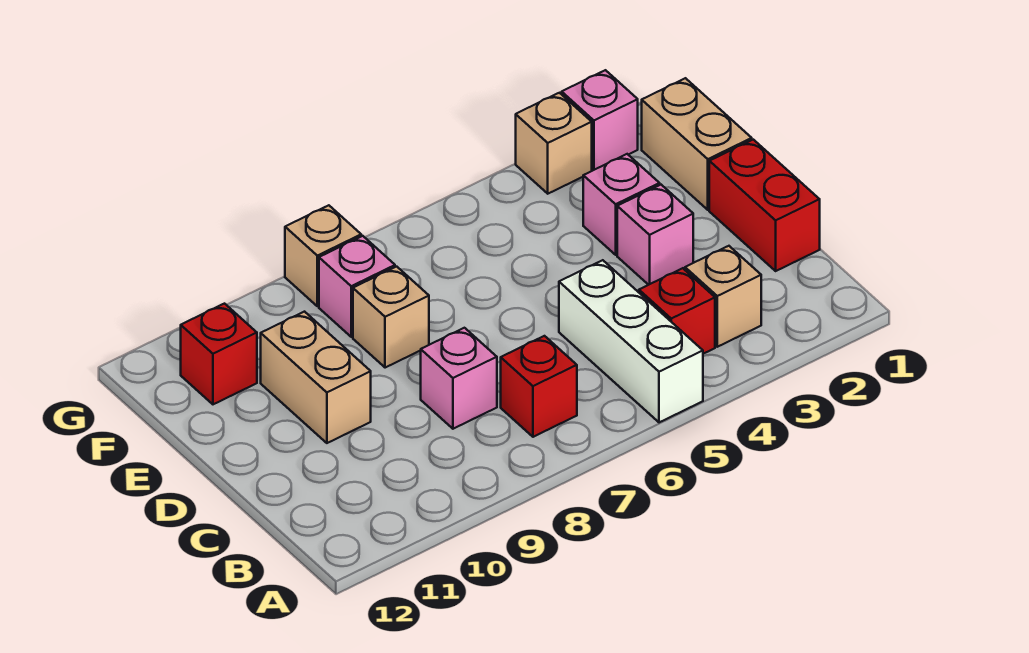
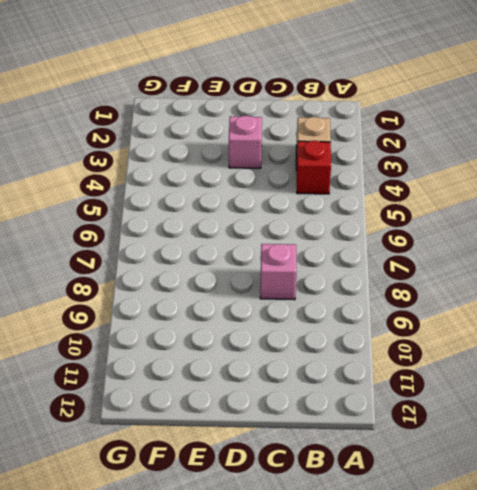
none -> white brick A5:C5 level 1
none -> red brick B7 level 1
none -> red brick C1:D1 level 1

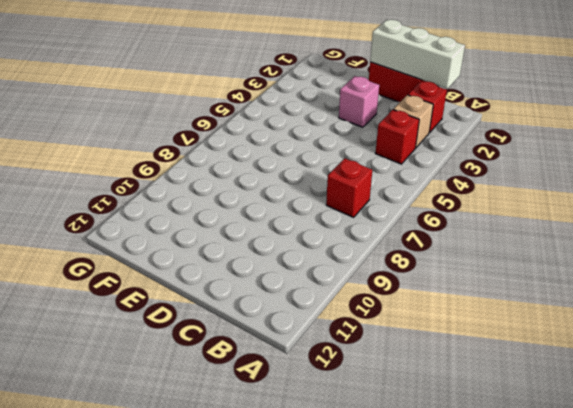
white brick B1:D1 level 2 -> white brick A5:C5 level 1
red brick B2 level 1 -> red brick F11 level 1
none -> pink brick C8 level 1
none -> tan brick D10:E10 level 1
none -> tan brick E1:F1 level 1

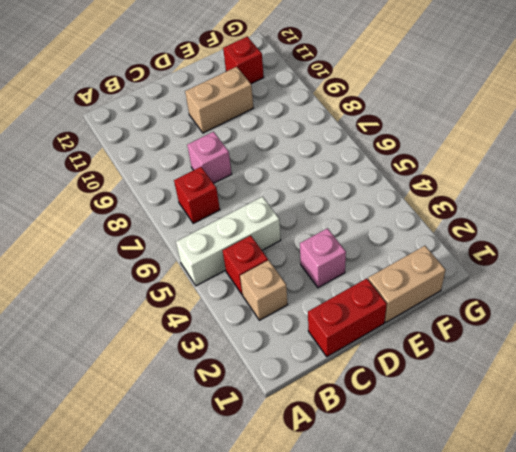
none -> pink brick E3 level 1
none -> tan brick E8 level 1
none -> pink brick F8 level 1

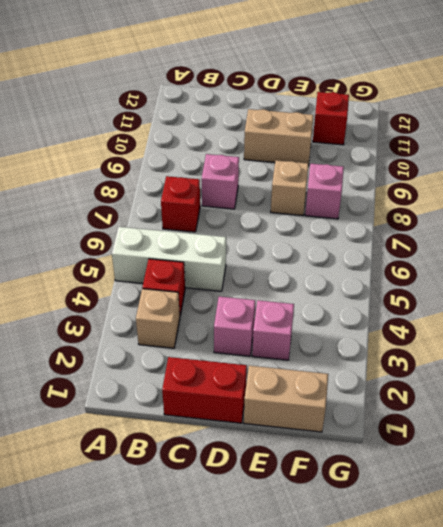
none -> pink brick G2 level 1
none -> tan brick G3 level 1
none -> tan brick G8 level 1

